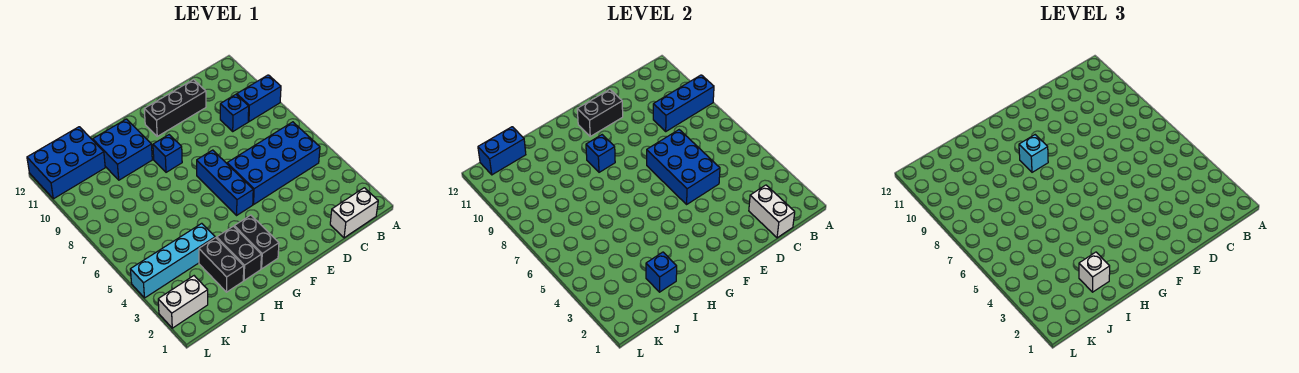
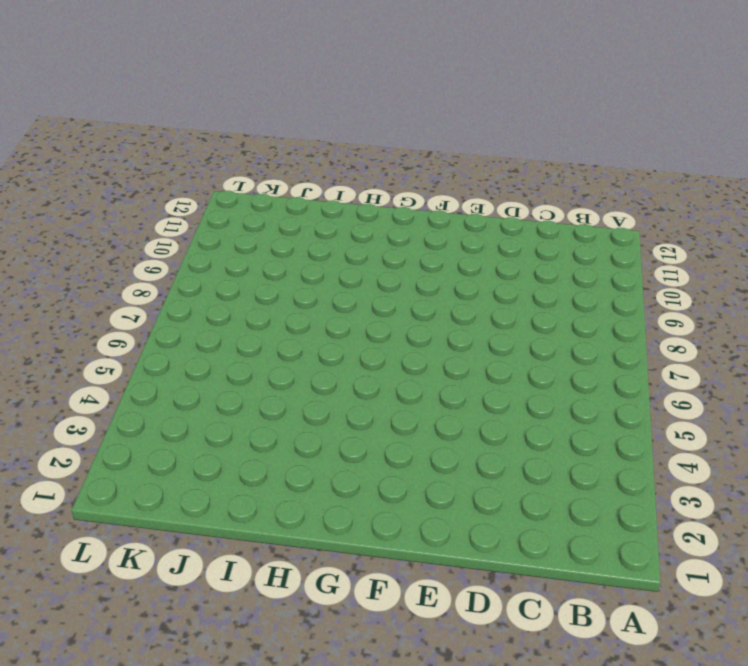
none -> blue brick A9:B9 level 1
none -> white brick B1:C1 level 1
none -> blue brick B5:E6 level 1

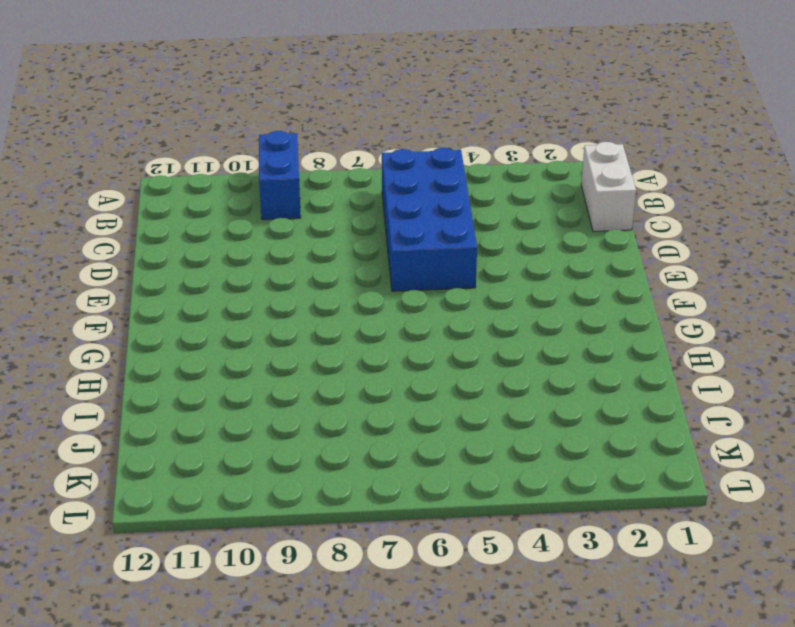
none -> blue brick C9 level 1
none -> black brick D11:F11 level 1
none -> blue brick F5:F7 level 1

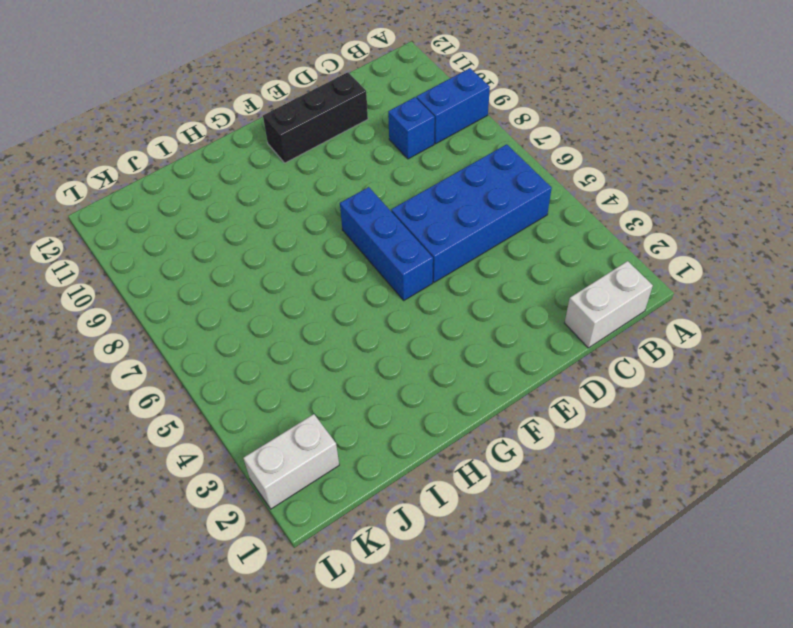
none -> black brick G2:G3 level 1
none -> blue brick G9 level 1
none -> black brick H2:H3 level 1

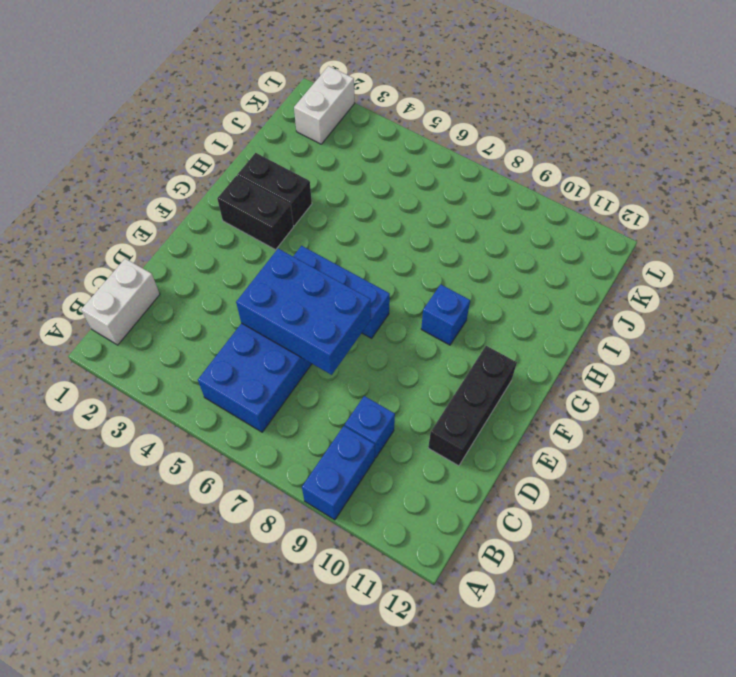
none -> blue brick H10:I11 level 1
none -> black brick I2:I3 level 1
none -> cyan brick I4:L4 level 1

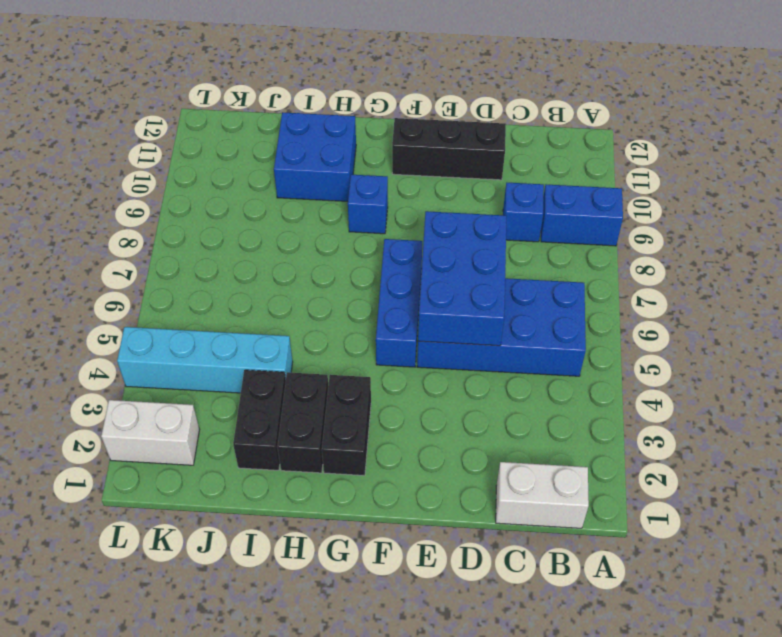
none -> blue brick J11:L12 level 1
none -> blue brick A9:C9 level 2
none -> white brick C1:C2 level 2

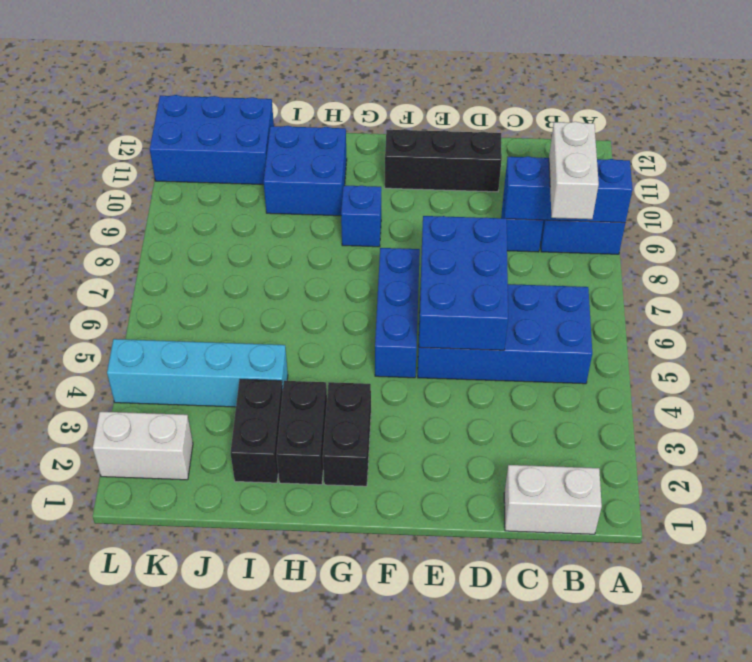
white brick B8:B9 level 3 -> white brick C1:C2 level 2
none -> black brick E11:F11 level 2
none -> blue brick G9 level 2
none -> blue brick I2 level 2

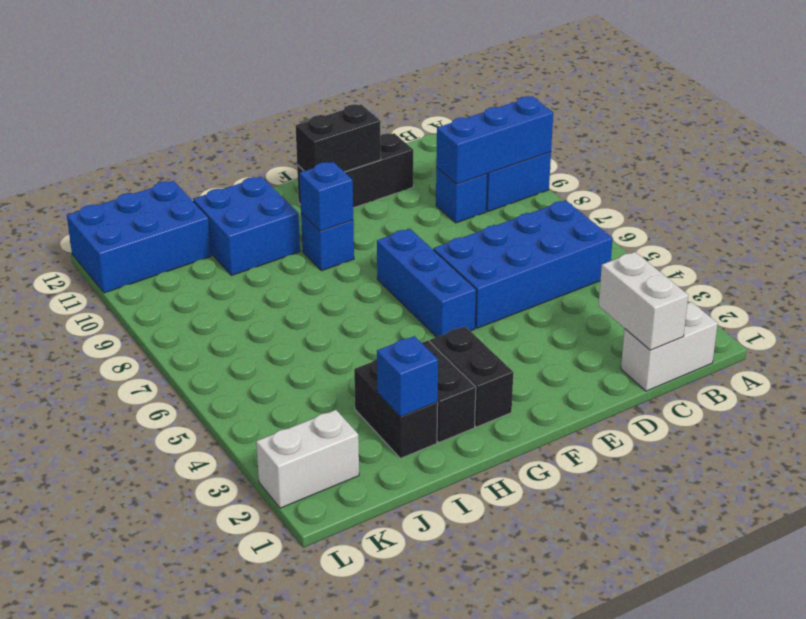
none -> cyan brick I4:L4 level 1
none -> blue brick D5:E7 level 2
none -> blue brick J12:K12 level 2

